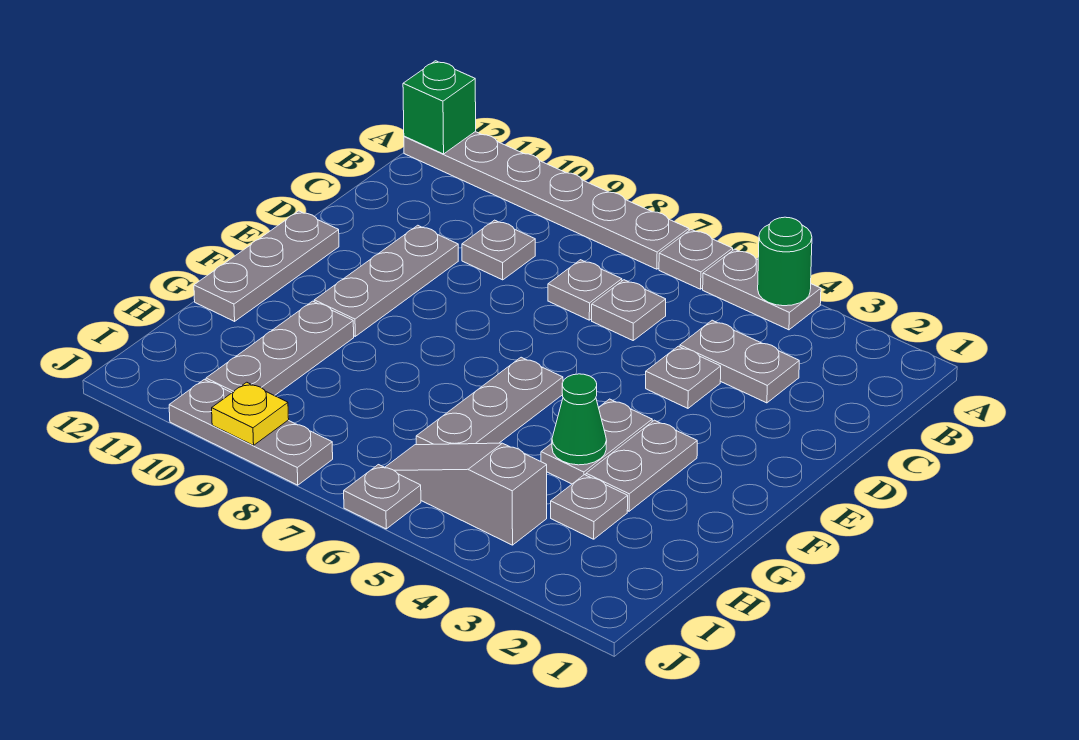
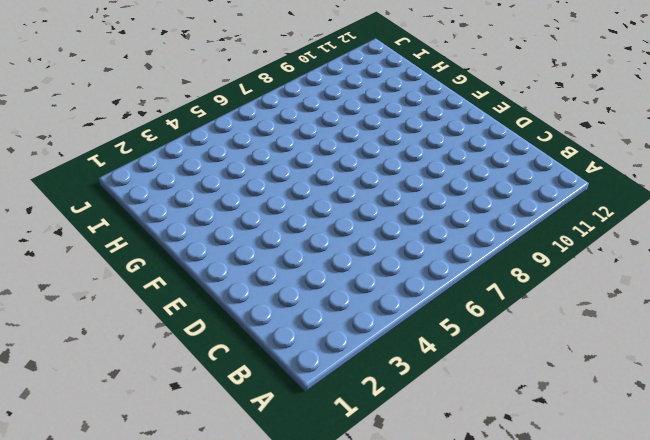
none -> grey plate A4:A5 level 1
none -> grey plate A6 level 1
none -> grey plate A7:A12 level 1

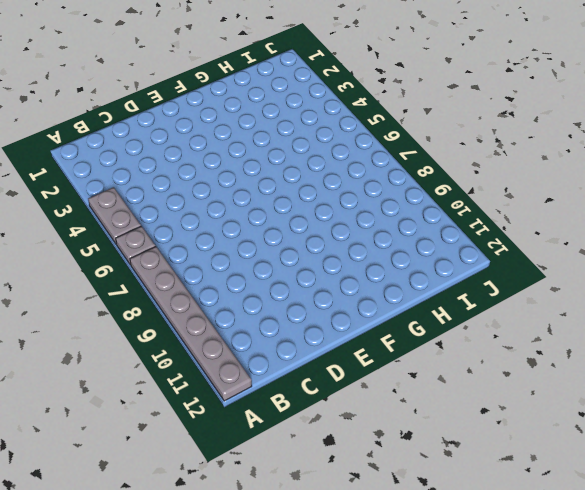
none -> grey plate C3:C4 level 1
none -> grey plate C6 level 1
none -> grey plate C7 level 1

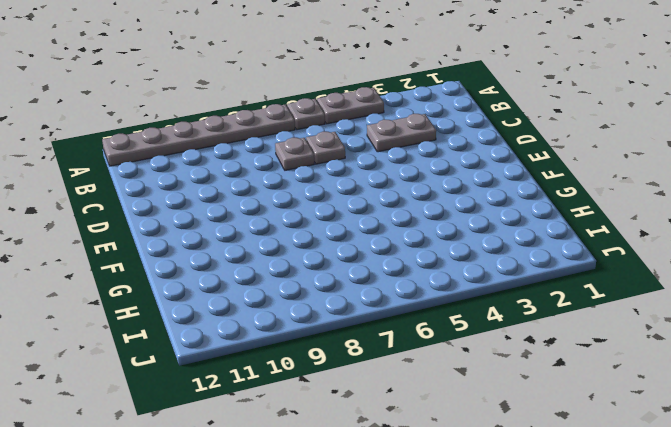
none -> grey plate C9 level 1
none -> grey plate D4 level 1
none -> grey plate D10:F10 level 1

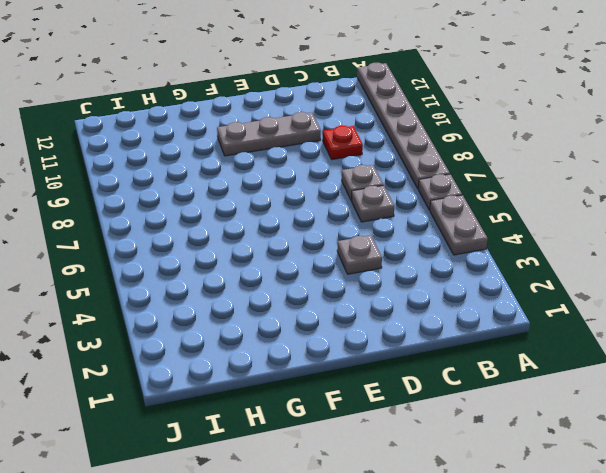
red plate C9 level 1 -> grey plate C9 level 1
none -> grey plate C3:C4 level 1
none -> grey plate E12:G12 level 1
none -> grey plate F3:G3 level 1

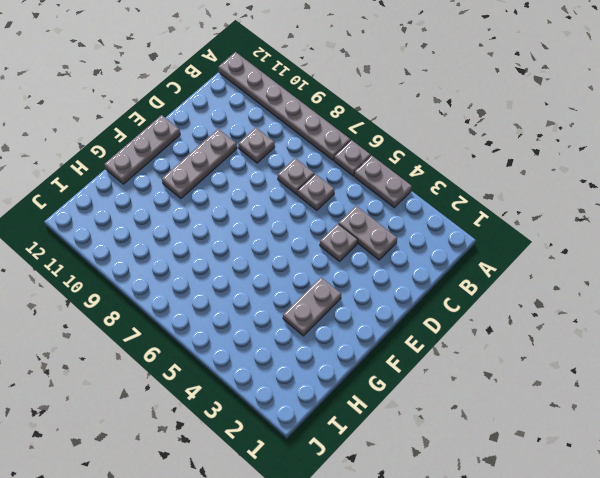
none -> grey plate F4:G4 level 1
none -> grey plate F6:H6 level 1
none -> grey plate G10:I10 level 1

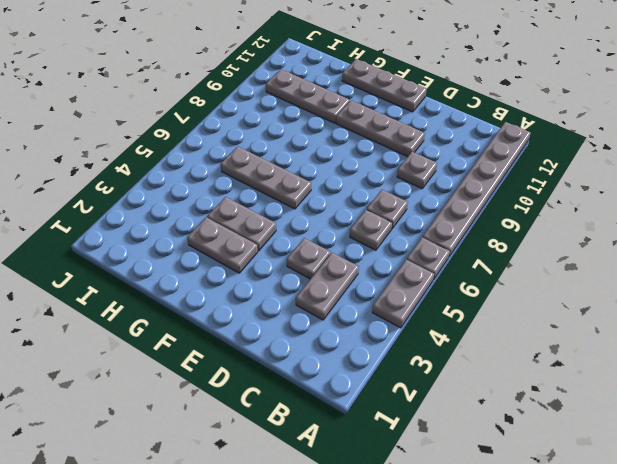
none -> grey plate H3 level 1
none -> grey slope I4:I6 level 1 top 4
none -> grey plate J6 level 1

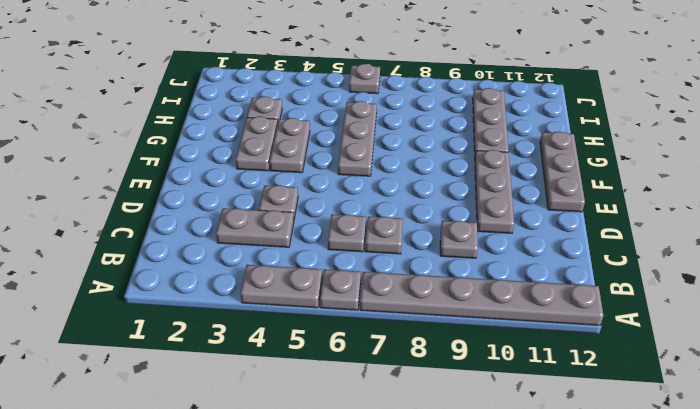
none -> grey slope I4:I6 level 1 top 4
none -> grey plate J8:J10 level 1
none -> green round brick A4 level 2

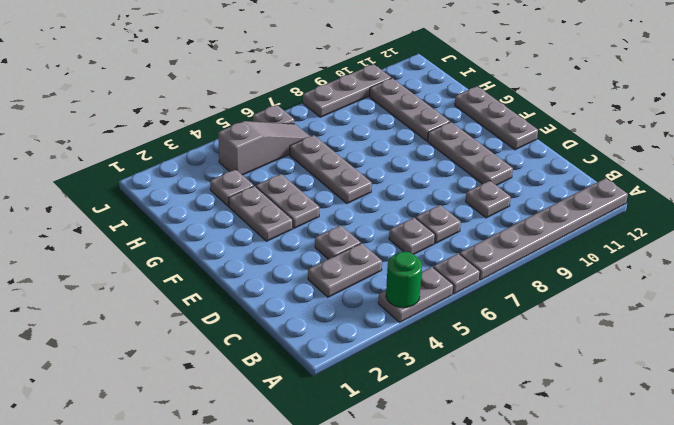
none -> green brick A12 level 2
none -> green cone G4 level 2
none -> yellow plate J9 level 2

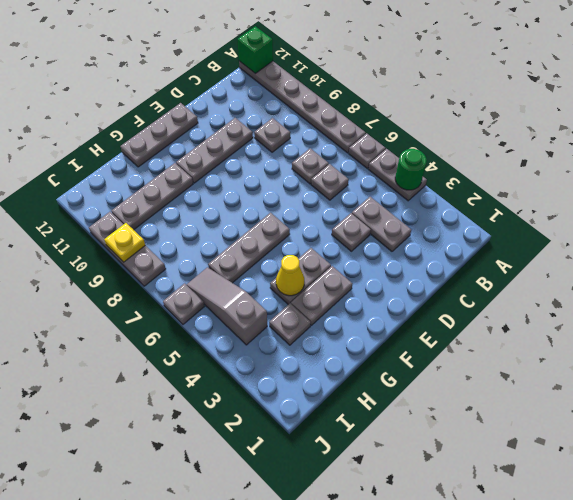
yellow cone G4 level 2 -> green cone G4 level 2

